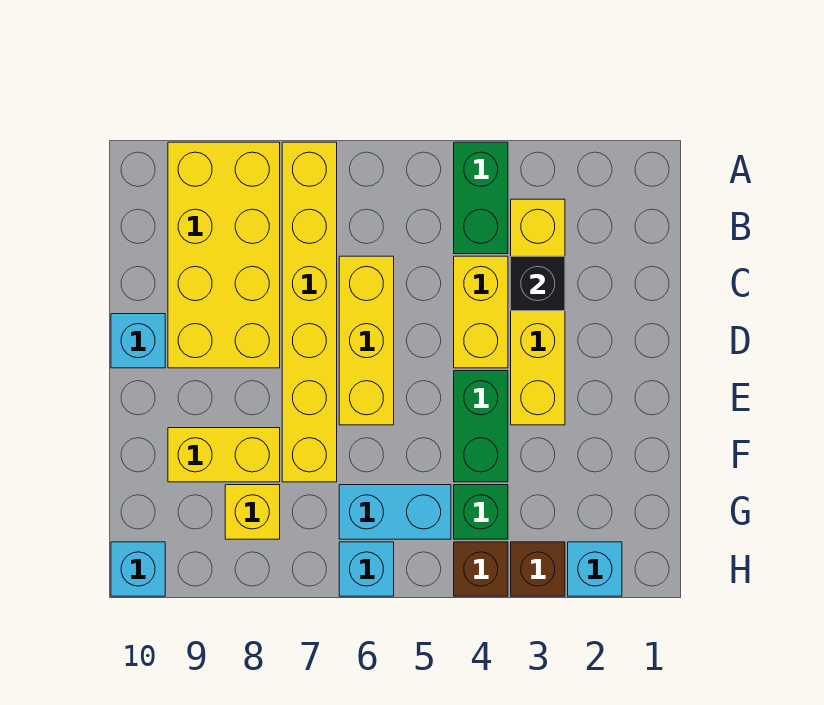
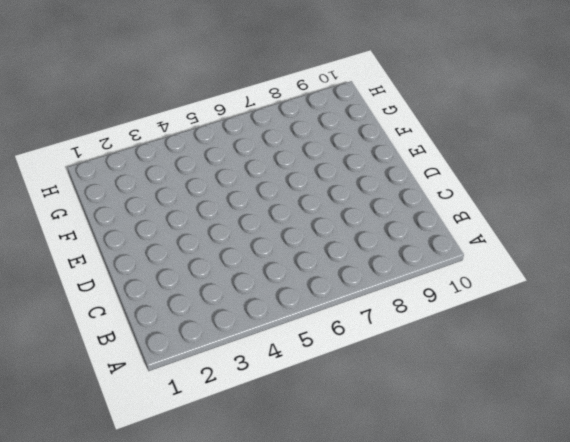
none -> green brick A4:B4 level 1
none -> yellow brick A7:F7 level 1
none -> yellow brick A8:D9 level 1

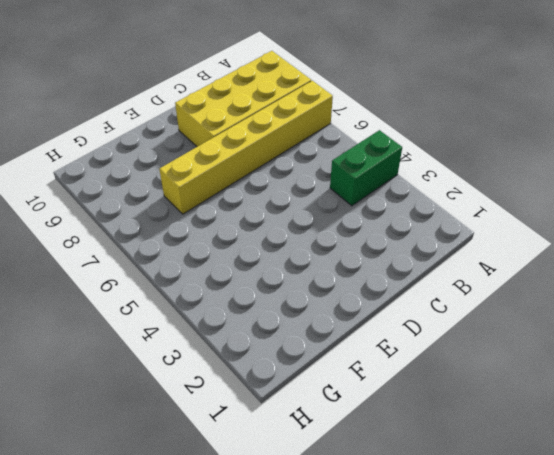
none -> yellow brick B3:E3 level 1
none -> yellow brick C4:D4 level 1
none -> yellow brick C6:E6 level 1

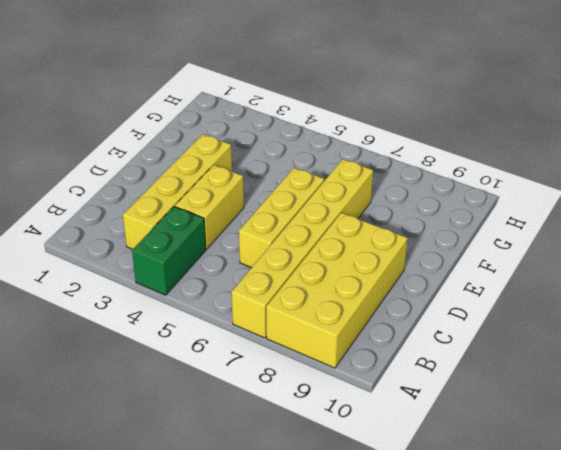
none -> cyan brick D10 level 1
none -> green brick E4:F4 level 1
none -> yellow brick F8:F9 level 1

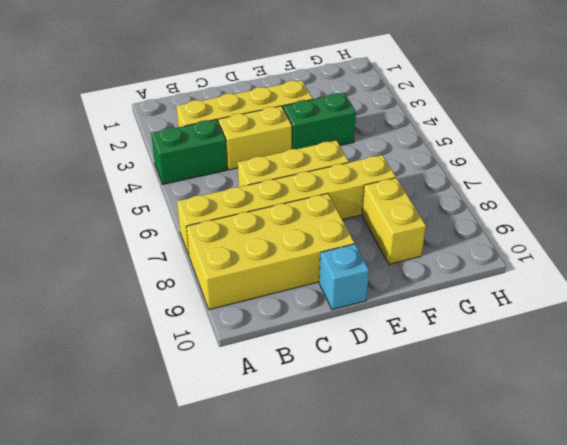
none -> green brick G4 level 1
none -> cyan brick G5:G6 level 1
none -> yellow brick G8 level 1

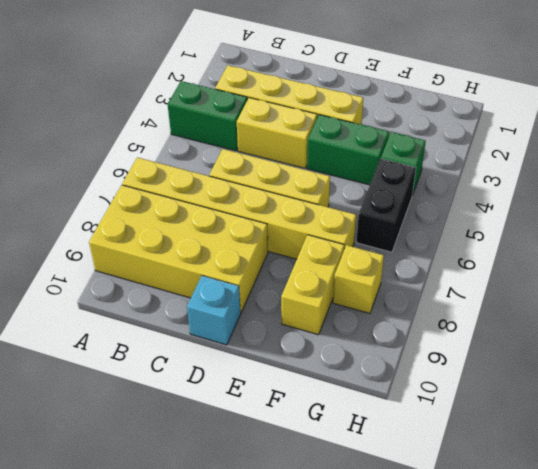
black brick G5:G6 level 1 -> cyan brick G5:G6 level 1
none -> cyan brick H2 level 1
none -> brown brick H3 level 1
none -> brown brick H4 level 1

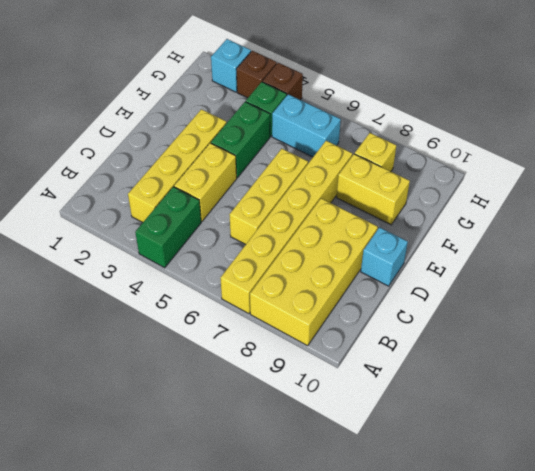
none -> cyan brick H6 level 1
none -> cyan brick H10 level 1
none -> black brick C3 level 2

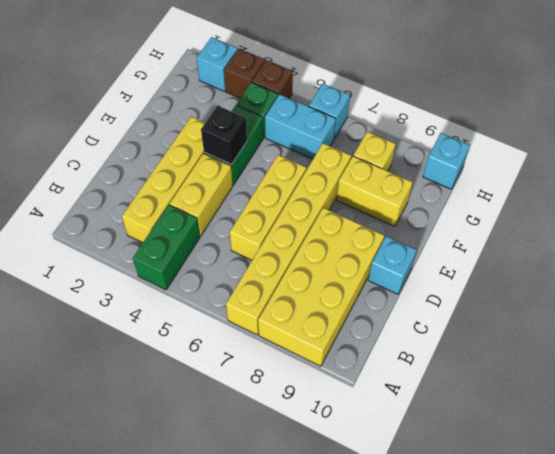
black brick E4 level 2 -> black brick C3 level 2

